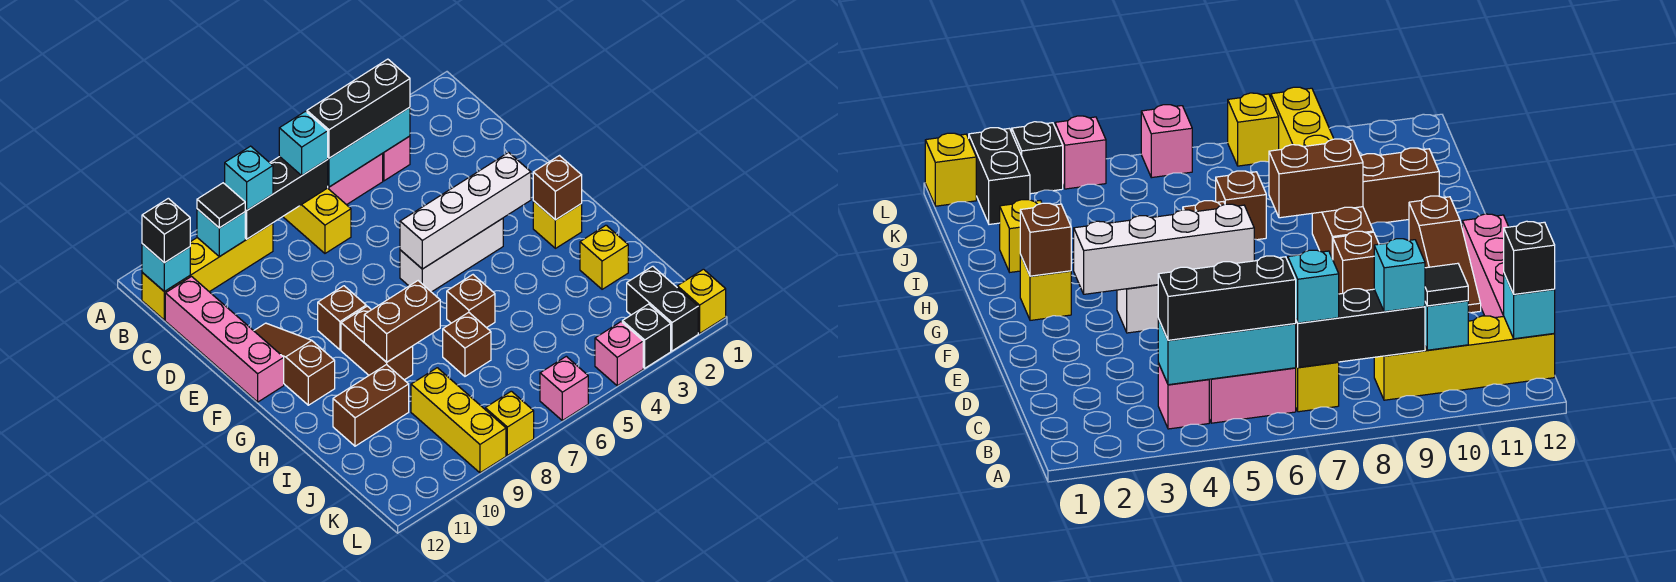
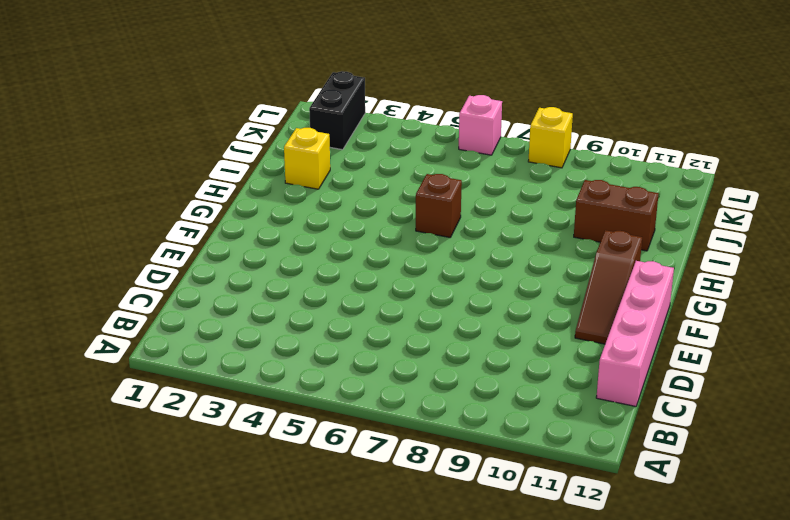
none -> pink brick B4 level 1
none -> pink brick B5:B6 level 1
none -> yellow brick B7:C7 level 1
none -> yellow brick B9:B12 level 1

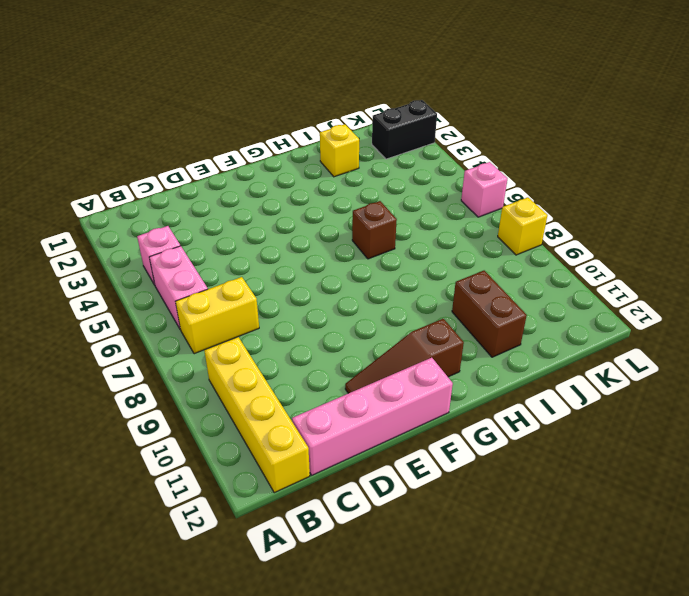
none -> white brick F4:F6 level 1
none -> brown brick F9 level 1
none -> yellow brick G2 level 1
none -> brown brick G9:H9 level 1

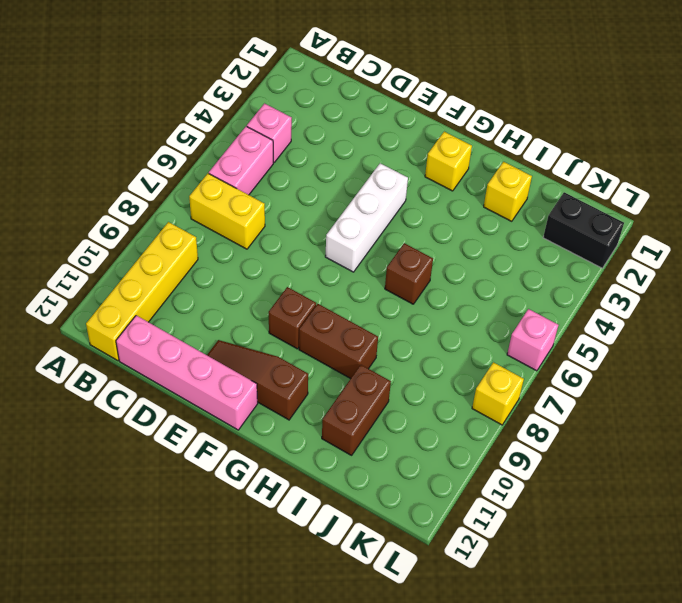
none -> brown brick I7 level 1
none -> yellow brick J9:L9 level 1
none -> yellow brick L1 level 1
none -> black brick L3 level 1

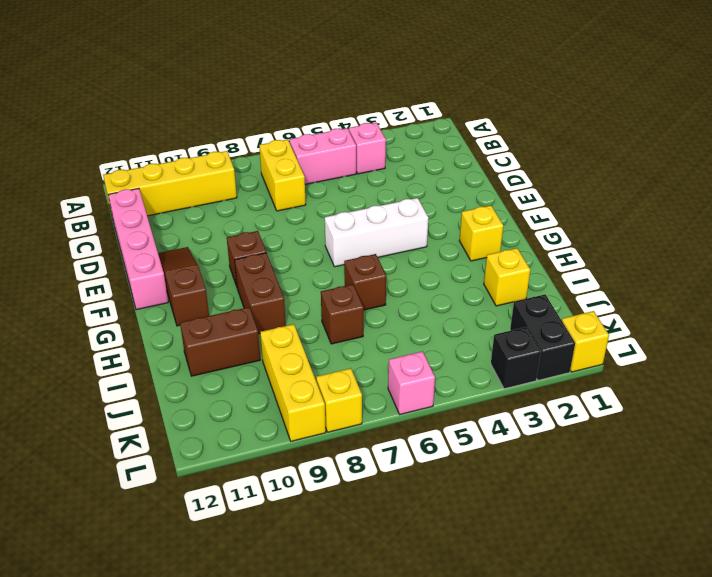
none -> pink brick L4 level 1
none -> cyan brick B4:B6 level 2
none -> black brick B7:B9 level 2
none -> cyan brick B10 level 2

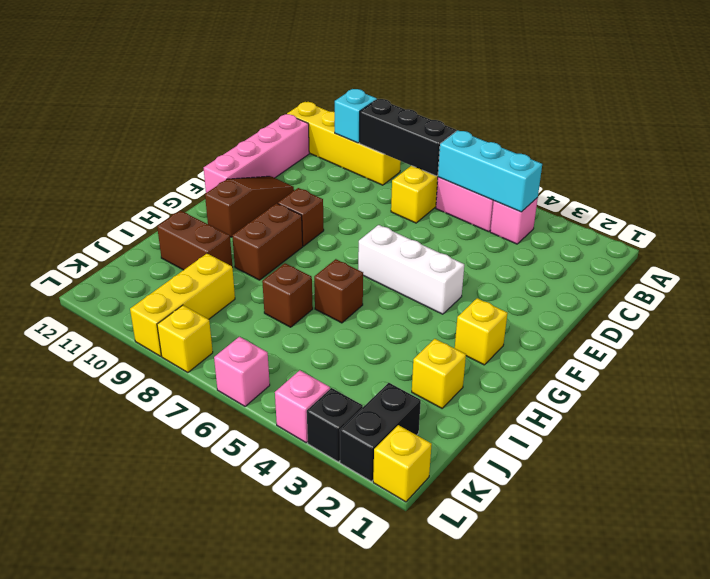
none -> cyan brick B12 level 2
none -> white brick F3:F6 level 2
none -> brown brick G2 level 2
none -> brown brick H8:H9 level 2

